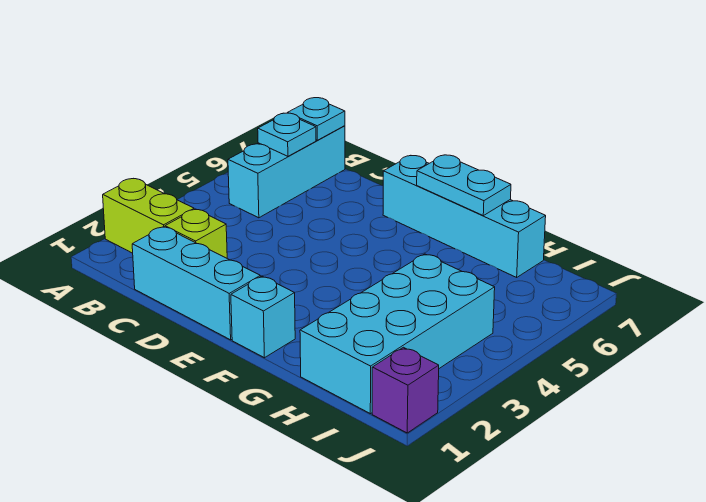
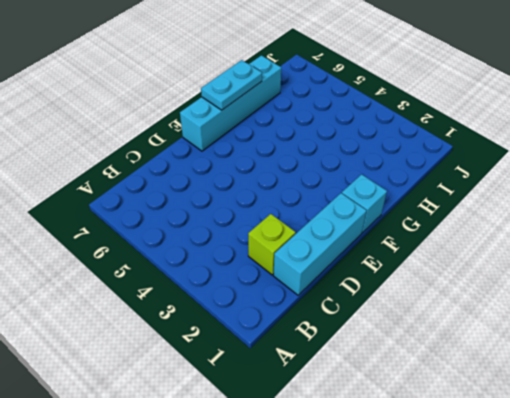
none -> lime brick A2:B2 level 1
none -> cyan brick B5:B7 level 1

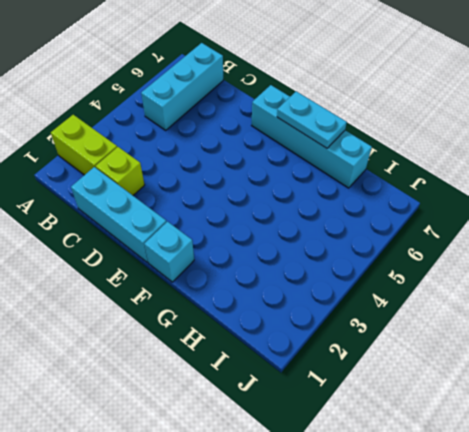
none -> cyan brick H1:I4 level 1
none -> purple brick J1 level 1

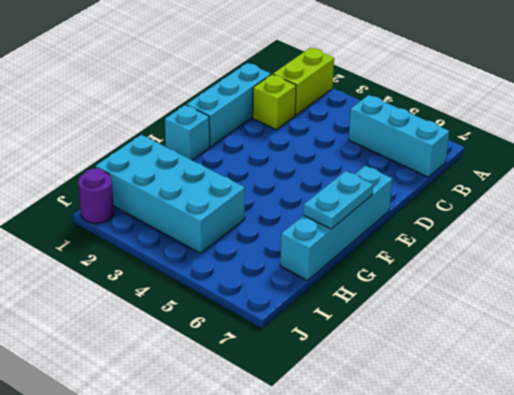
purple round brick J1 level 1 -> purple brick J1 level 1
none -> cyan plate B6 level 2
none -> cyan plate B7 level 2

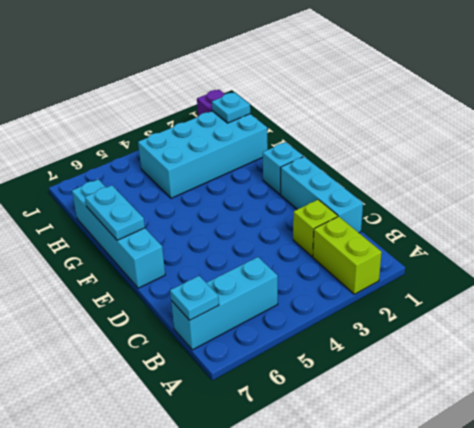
cyan plate I1 level 2 -> cyan plate B6 level 2

